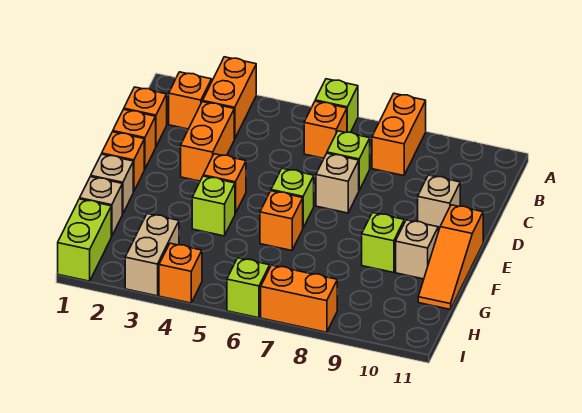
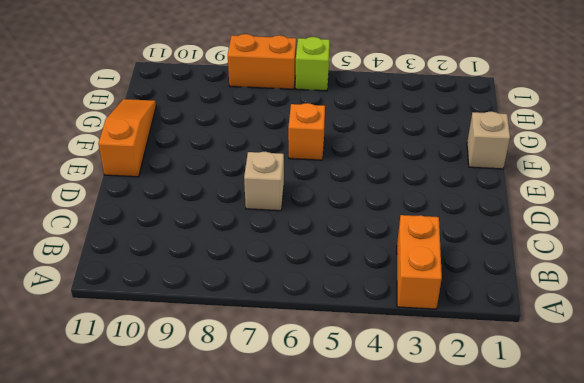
none -> lime brick A6 level 1
none -> orange brick A8:B8 level 1
none -> orange brick B2 level 1

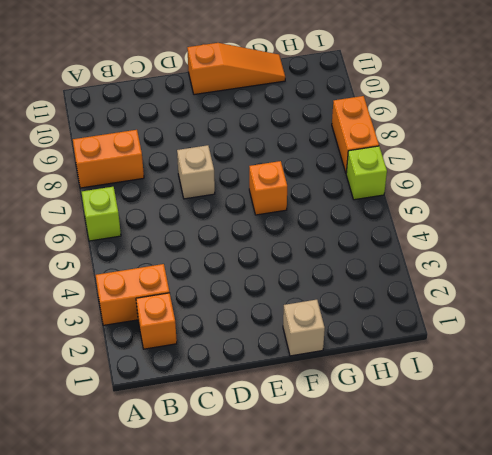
none -> orange brick B6 level 1
none -> orange brick C1 level 1
none -> orange brick C3:D3 level 1

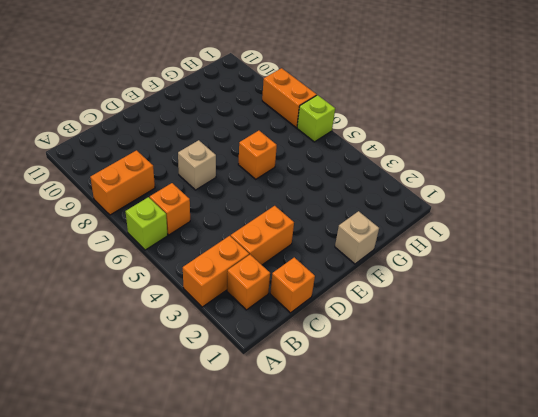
none -> lime brick C7 level 1
none -> orange brick D1 level 1
none -> tan brick D10 level 1

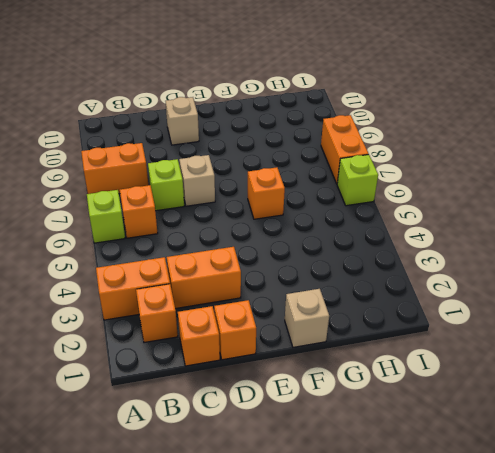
none -> orange brick E1 level 1
none -> orange brick E4 level 1
none -> lime brick E6 level 1

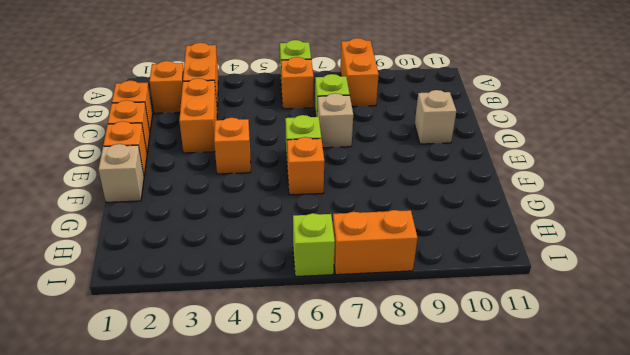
none -> orange slope E11:G11 level 1 top E
none -> lime brick F4 level 1
none -> lime brick F9 level 1

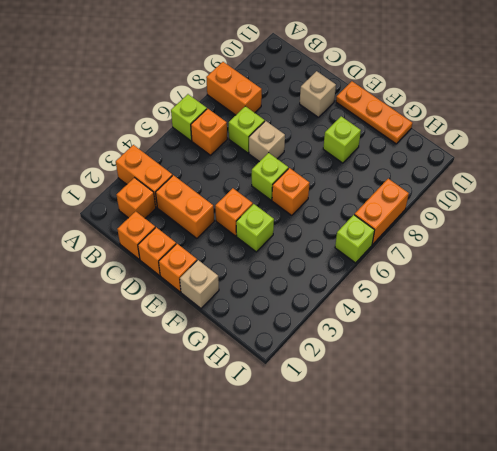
orange plate E11:G11 level 1 -> orange slope E11:G11 level 1 top E
none -> tan brick F10 level 1
none -> tan brick G1 level 1
none -> lime brick H1:I1 level 1

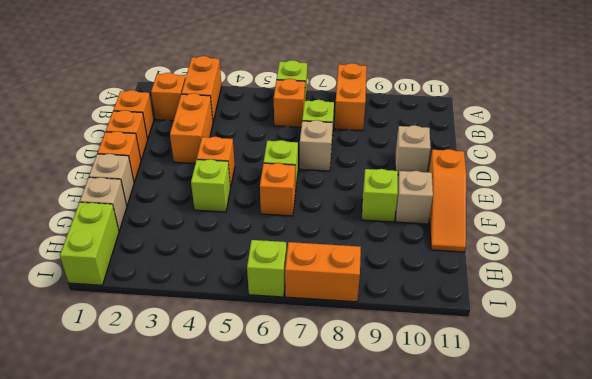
none -> tan brick H3:I3 level 1
none -> orange brick I4 level 1

